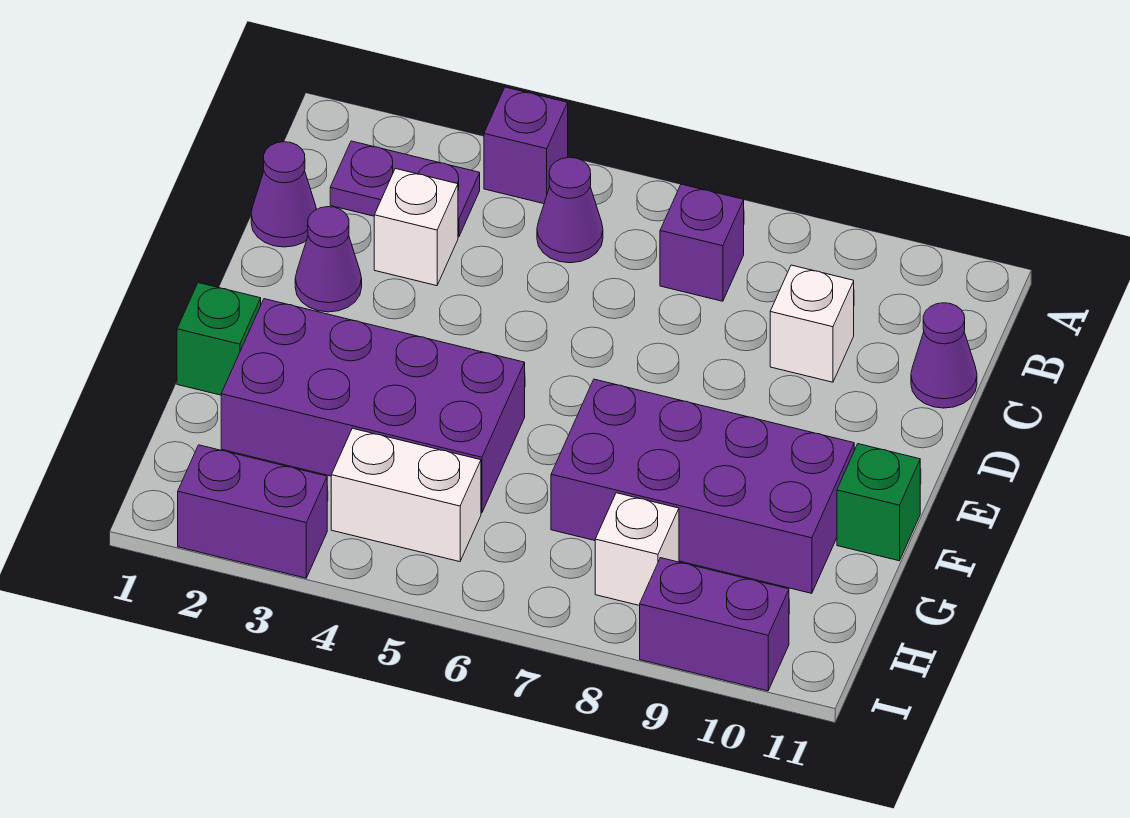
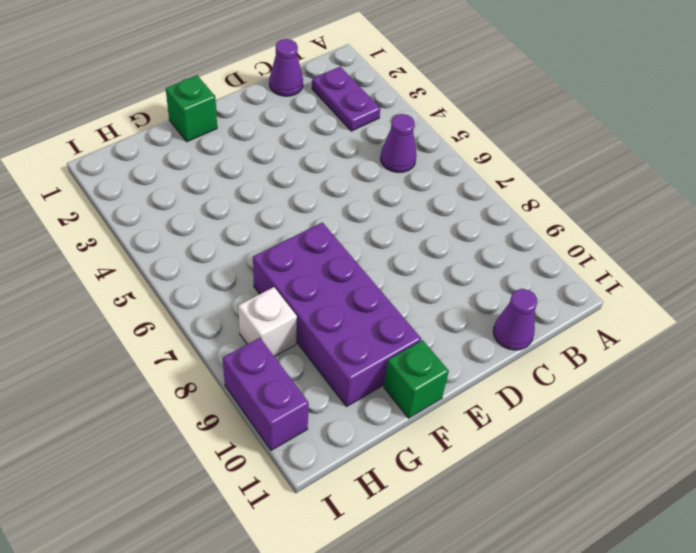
none -> purple brick A4 level 1
none -> purple brick B7 level 1
none -> white brick C3 level 1

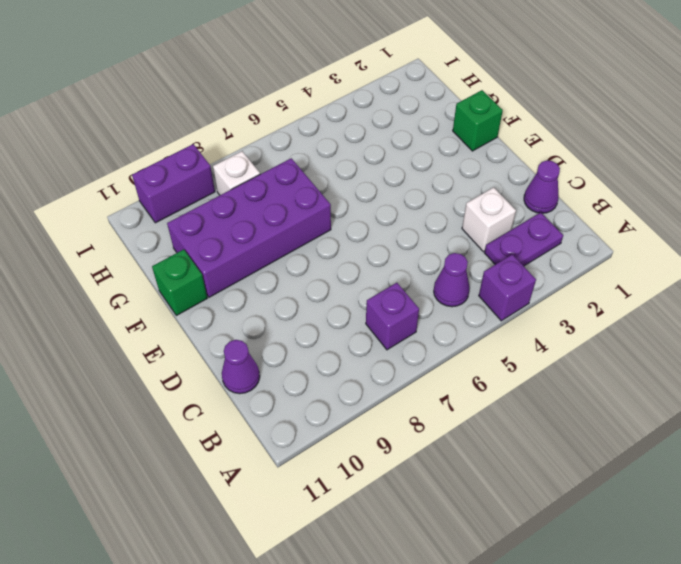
none -> white brick C9 level 1
none -> purple cone D2 level 1
none -> purple brick F2:G5 level 1

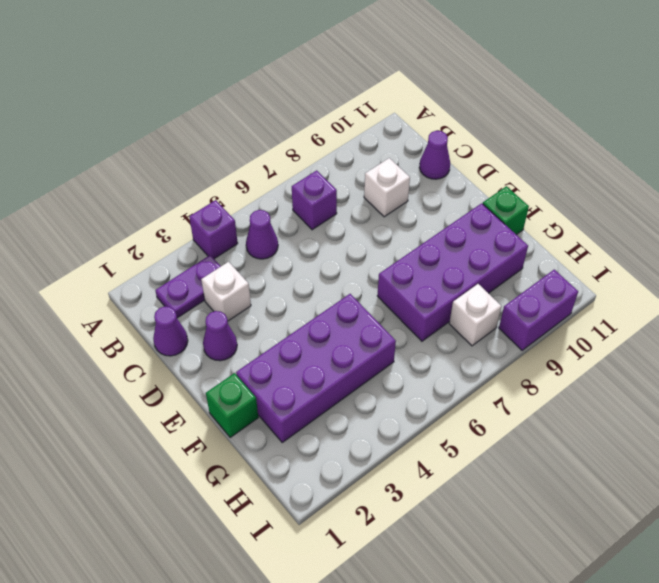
none -> white brick H4:H5 level 1
none -> purple brick I2:I3 level 1

